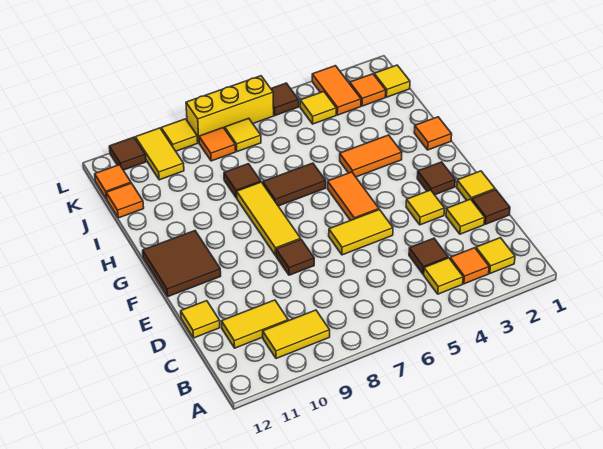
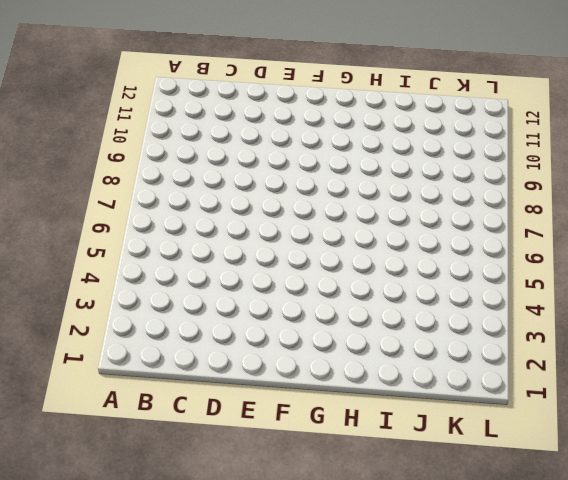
none -> yellow tile B2 level 1
none -> orange tile B3 level 1
none -> yellow tile B4 level 1
none -> yellow tile B9:B10 level 1

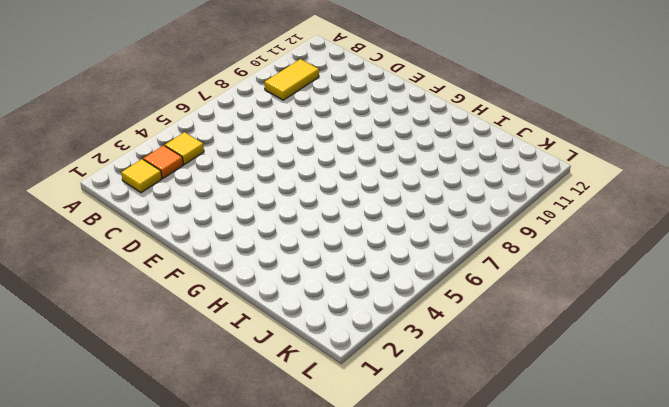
none -> brown tile C4 level 1
none -> yellow tile C10:C11 level 1
none -> brown tile D1 level 1
none -> yellow tile D2 level 1

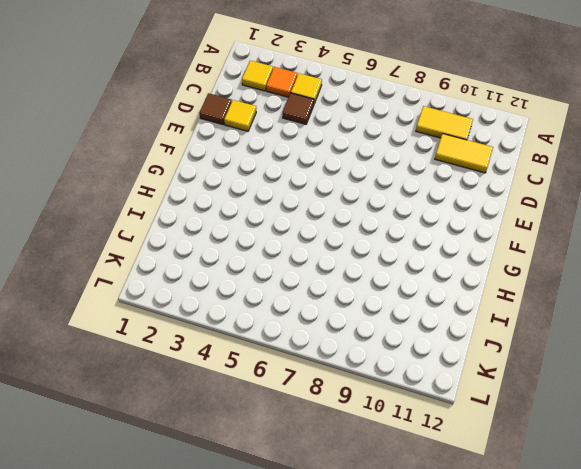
none -> yellow tile D12 level 1
none -> yellow tile E1 level 1
none -> yellow tile E3 level 1
none -> yellow tile E5:E6 level 1

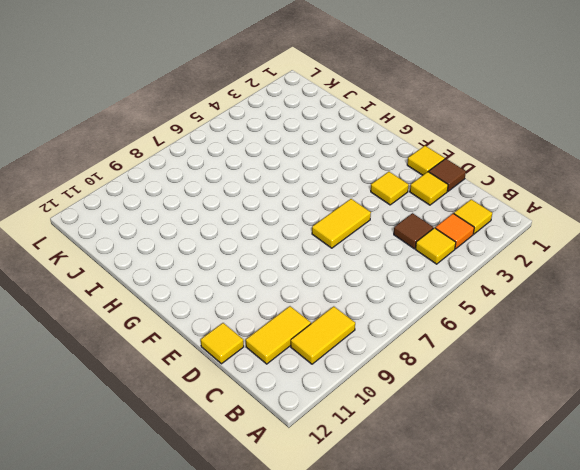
none -> brown tile E8 level 1
none -> brown tile F2 level 1
none -> orange tile F5:G5 level 1
none -> yellow tile F8:H8 level 1

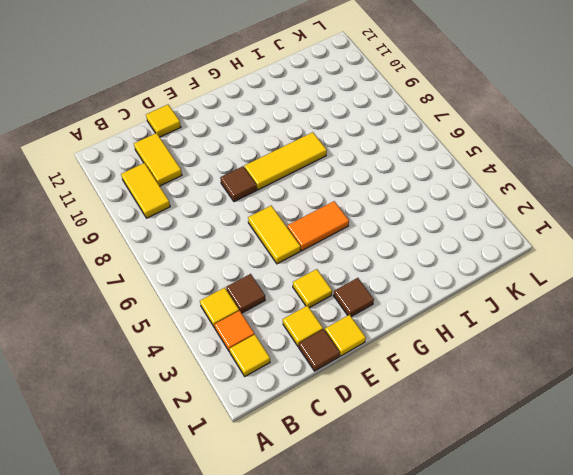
none -> brown tile F11:G12 level 1
none -> orange tile H1 level 1
none -> orange tile H3:H4 level 1
none -> brown tile H6:H7 level 1

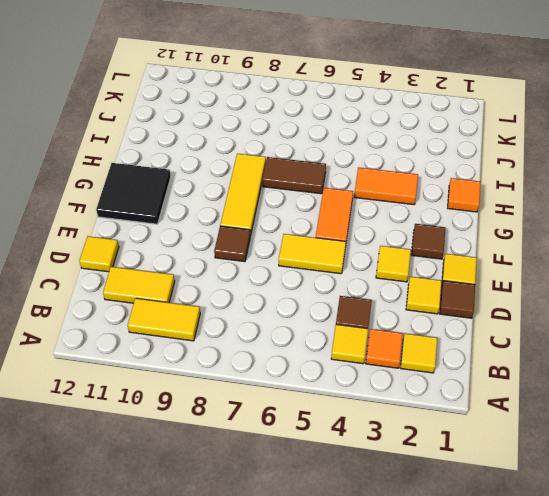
black tile F11:G12 level 1 -> brown tile F11:G12 level 1
none -> brown tile I8 level 1
none -> orange tile J12 level 1
none -> yellow tile K1 level 1
none -> orange tile K2 level 1

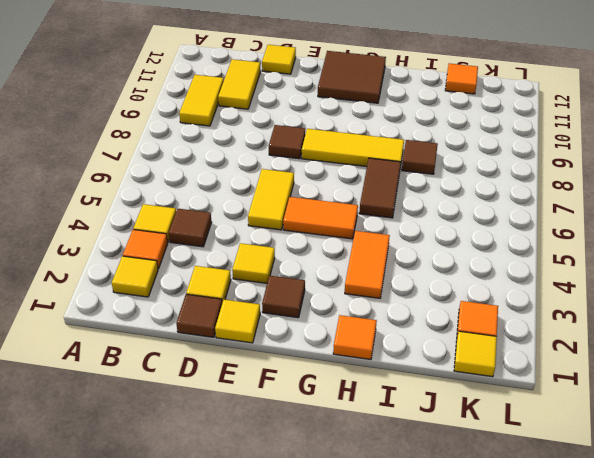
none -> orange tile K3:L3 level 1
none -> yellow tile K4 level 1
none -> yellow tile K7 level 1
none -> orange tile K8 level 1

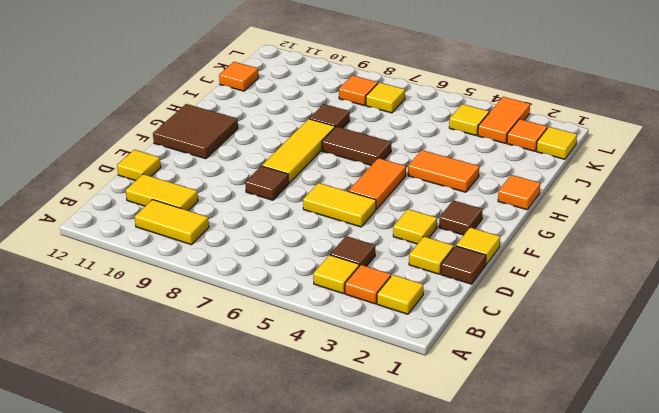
none -> yellow tile K10:L10 level 1
none -> orange tile K12 level 1
none -> brown tile L5 level 1
none -> yellow brick L6:L8 level 1

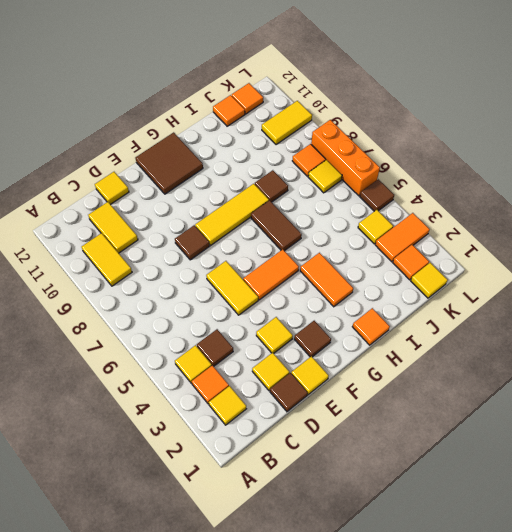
orange brick L6:L8 level 1 -> yellow brick L6:L8 level 1
none -> yellow tile L9 level 1
none -> brown tile L11 level 1

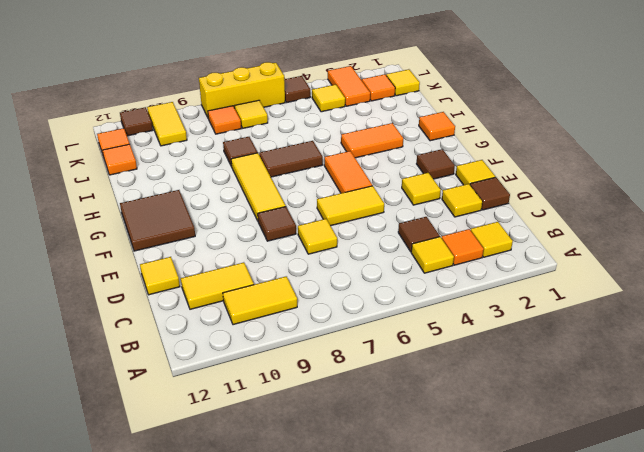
yellow tile D7 level 1 -> yellow tile L9 level 1

